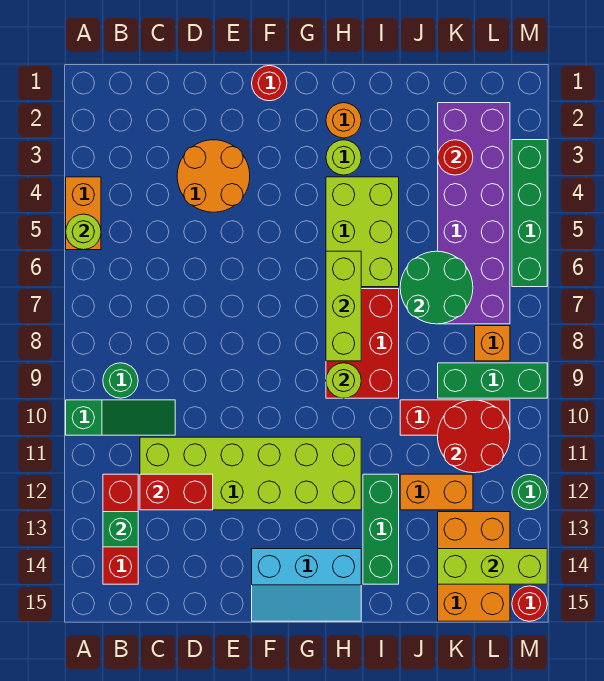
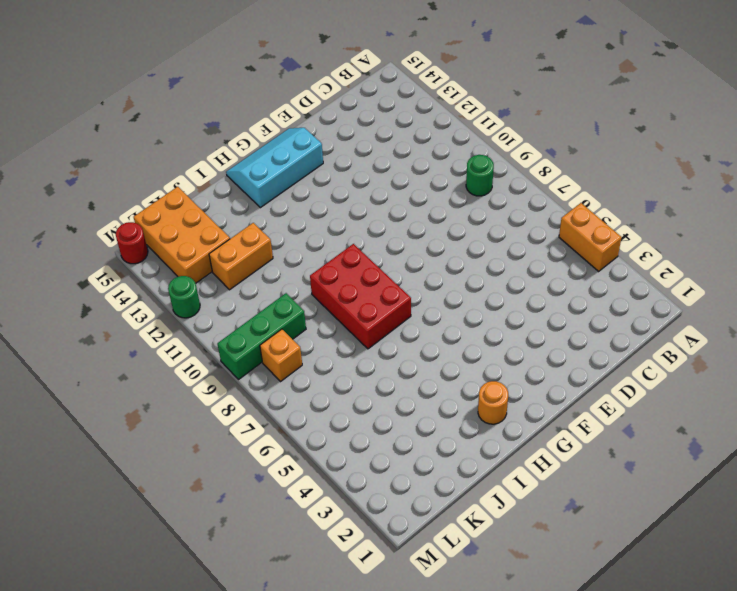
none -> green slope A10:C10 level 1 top A
none -> red brick B12:B14 level 1
none -> lime brick C11:H12 level 1
none -> orange round brick D3:E4 level 1

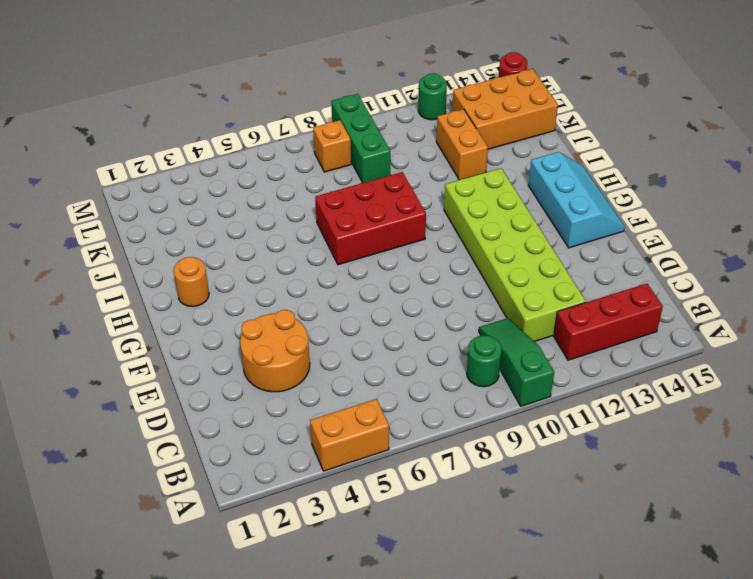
none -> red round brick F1 level 1
none -> lime round brick H3 level 1
none -> lime brick H4:I6 level 1
none -> green brick I12:I14 level 1

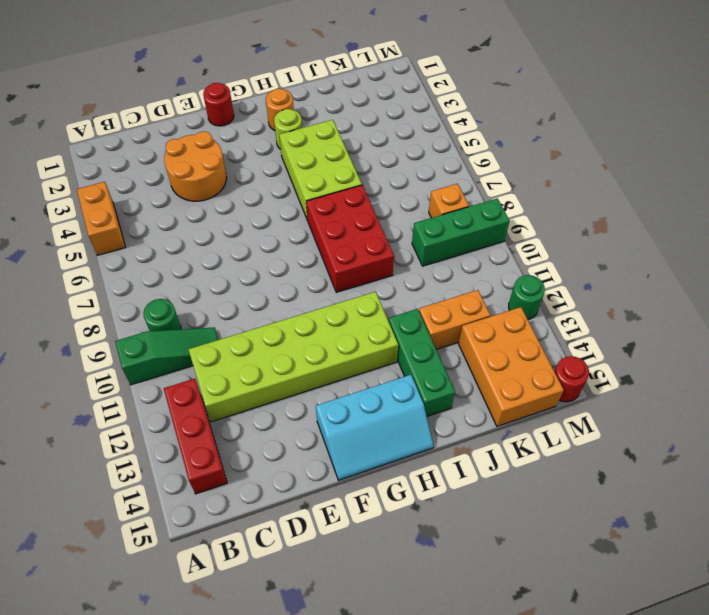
none -> red brick J10:L10 level 1
none -> purple brick K2:L7 level 1
none -> green brick M3:M6 level 1
none -> lime round brick A5 level 2

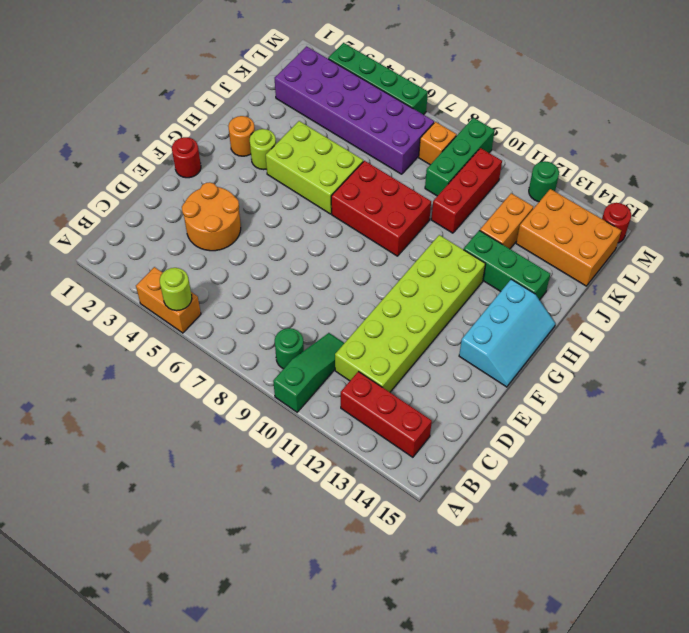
none -> green brick B13 level 2
none -> red brick C12:D12 level 2
none -> lime brick H6:H8 level 2
none -> lime round brick H9 level 2

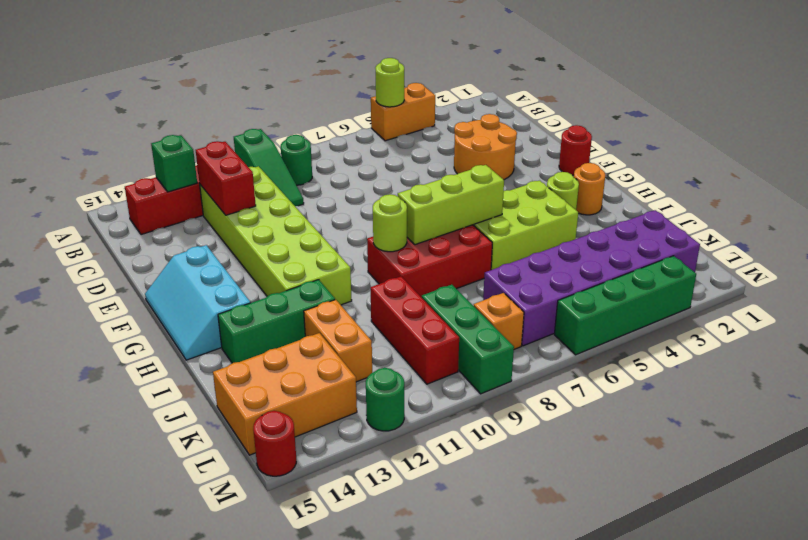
none -> green round brick J6:K7 level 2
none -> red round brick K3 level 2
none -> red round brick K10:L11 level 2
none -> lime brick K14:M14 level 2

